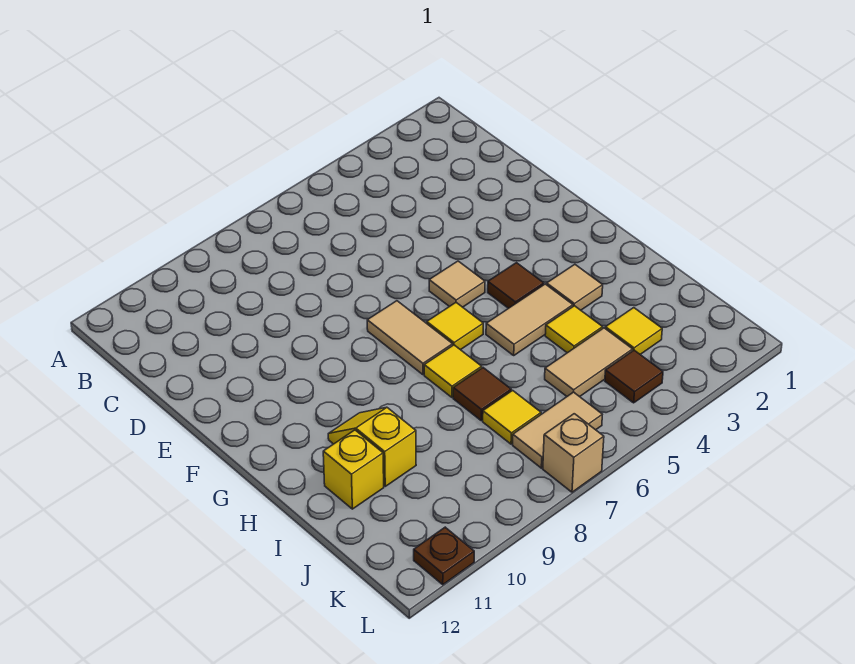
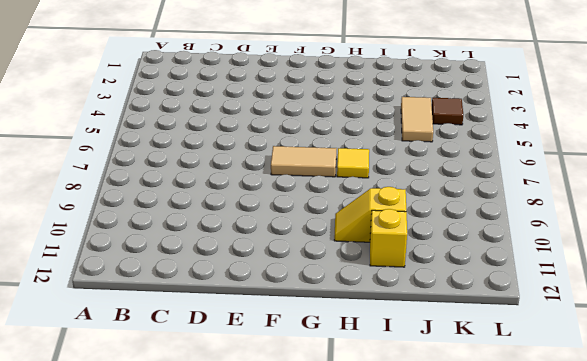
none -> tan tile F5 level 1
none -> brown tile G4 level 1
none -> yellow tile G6 level 1

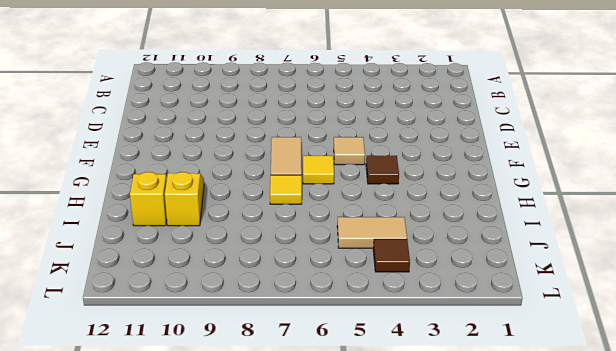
none -> tan tile H3 level 1
none -> tan tile H4:H5 level 1
none -> yellow tile I4 level 1

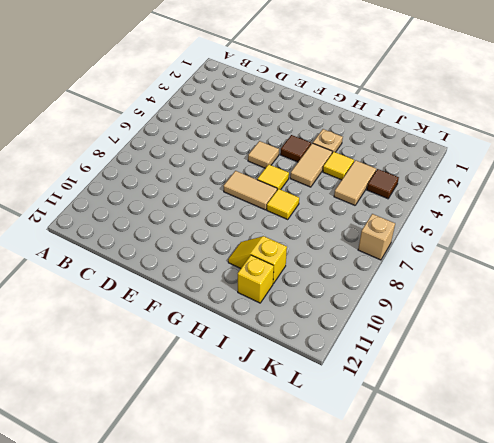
tan plate H3 level 1 -> tan tile H3 level 1
none -> brown tile I7 level 1
none -> yellow tile J3 level 1
none -> yellow tile J7 level 1

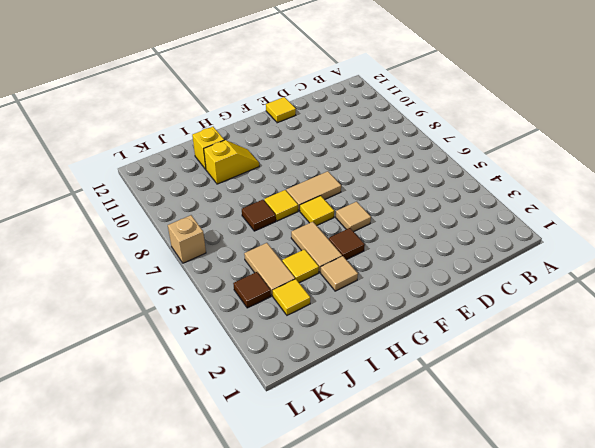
yellow tile E12 level 1 -> yellow tile J7 level 1
none -> tan tile K6:K7 level 1
none -> brown plate L11 level 1

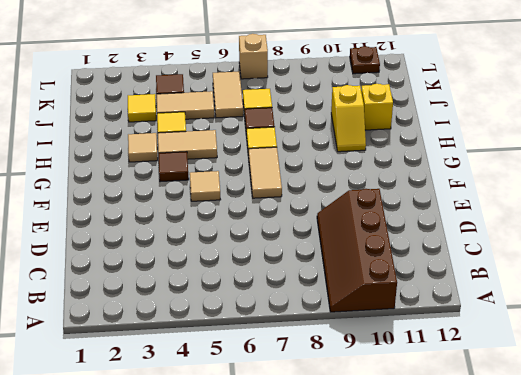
brown slope A9:D10 level 1 top 10 -> none
tan tile J6:K6 level 1 -> tan tile K6:K7 level 1
none -> yellow tile G6 level 1

